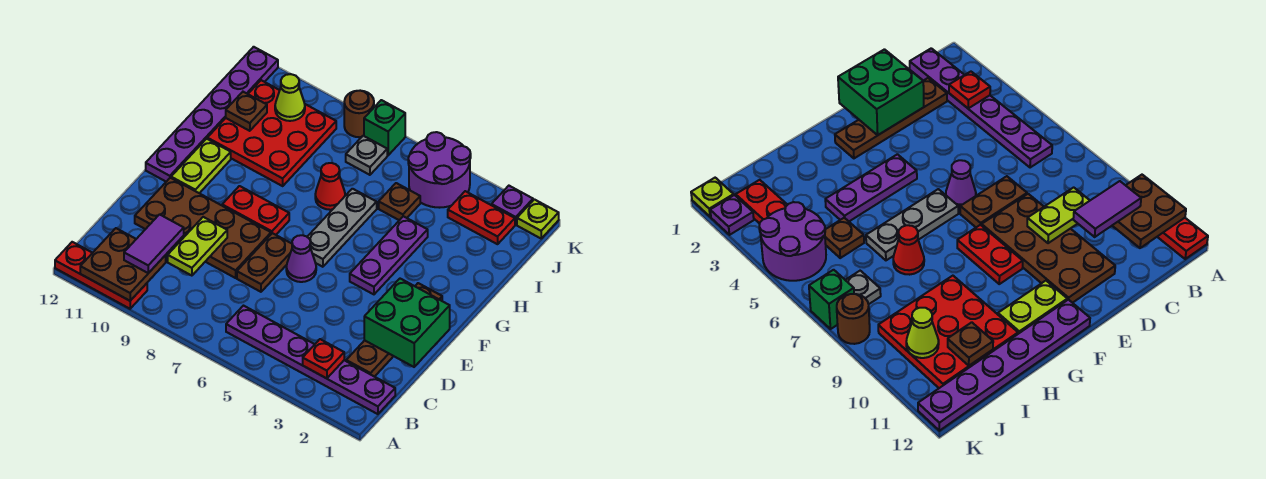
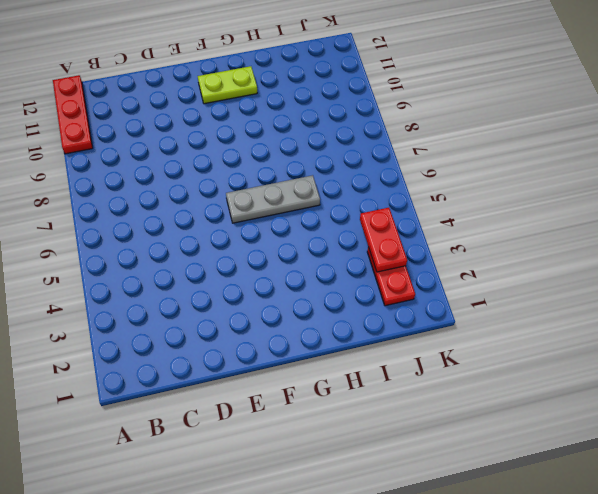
red plate J3:J4 level 2 -> red plate F8:F9 level 1
none -> purple plate B1:B6 level 1
none -> brown plate C2:F2 level 1
none -> brown plate D7:E7 level 1

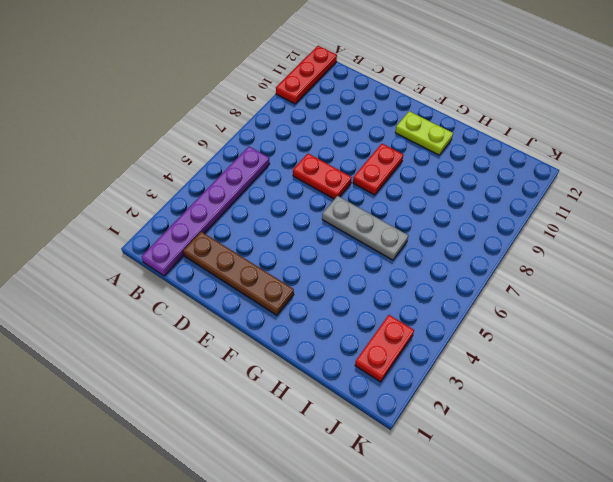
red plate D7:E7 level 1 -> brown plate D7:E7 level 1
none -> brown plate D8:E11 level 1
none -> purple cone E6 level 1
none -> purple plate F4:H4 level 1

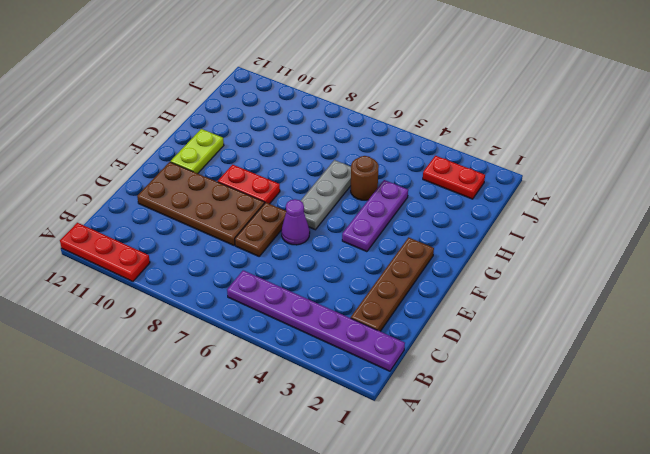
brown round brick H5 level 1 -> brown round brick K8 level 1
none -> purple plate F12:K12 level 1
none -> red cone H7 level 1
none -> red plate H9:J11 level 1

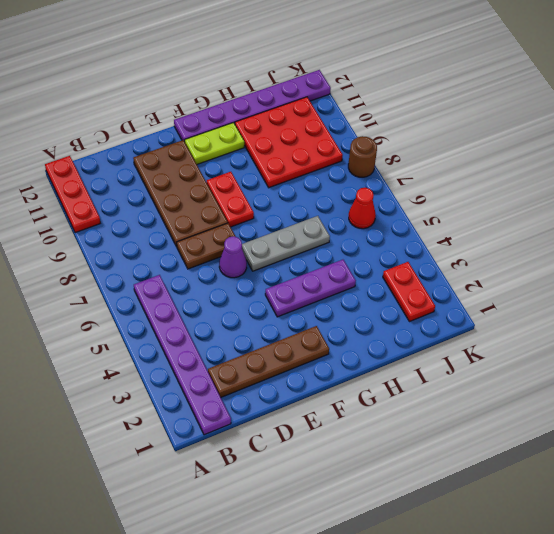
red cone J6 level 1 -> red cone H7 level 1
none -> brown plate I5 level 1
none -> purple round brick J4:K5 level 1
none -> grey plate J7 level 1

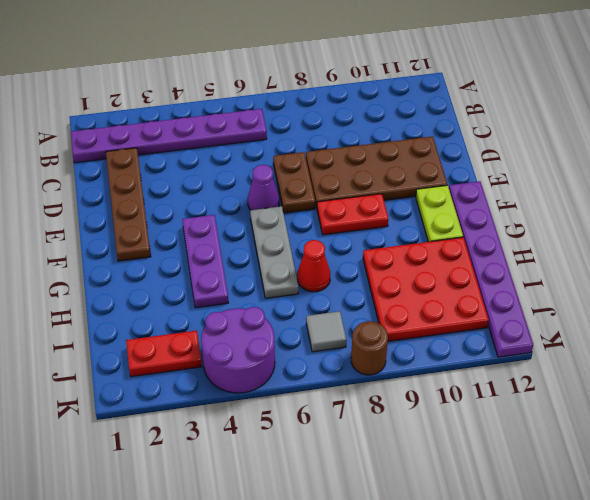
grey tile J7 level 1 -> grey plate J7 level 1
none -> red plate A10:A12 level 1
none -> brown plate I5 level 1
none -> lime plate K1 level 1

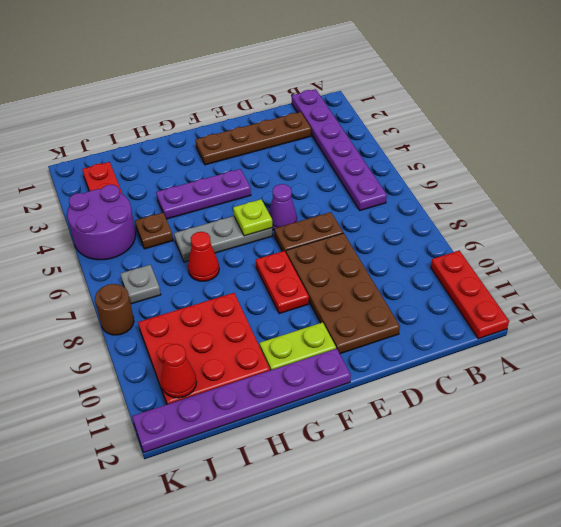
lime plate F6 level 2 -> lime plate K1 level 1
red cone J11 level 2 -> none
none -> purple plate K2 level 1
none -> green brick K7 level 1
none -> brown plate A10:B11 level 2

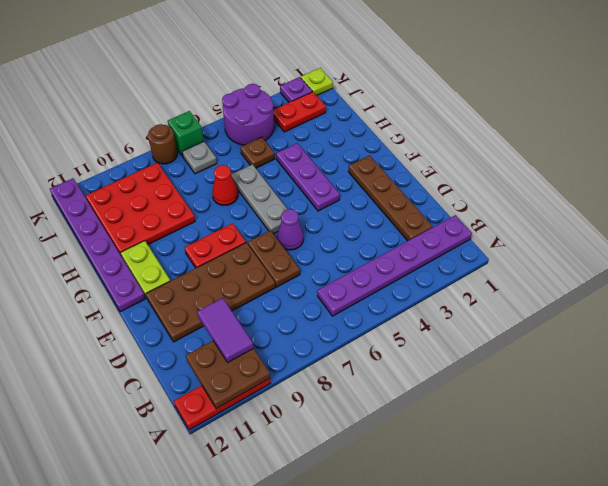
none -> red plate B3 level 2
none -> lime plate C9:D9 level 2
none -> green brick D1:E2 level 2

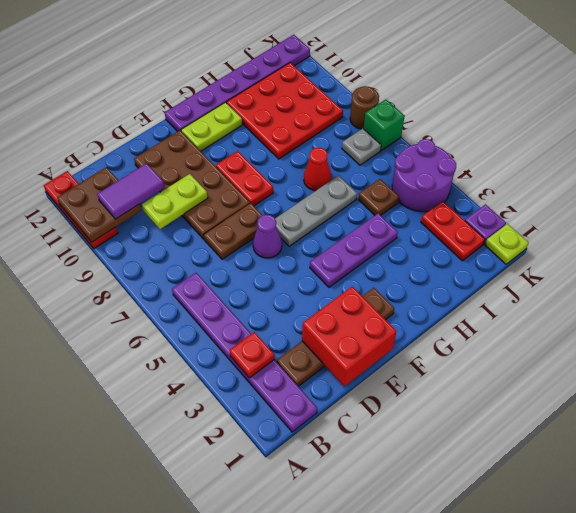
red brick D1:E2 level 2 -> green brick D1:E2 level 2
none -> brown plate I11 level 2
none -> lime cone J10 level 2

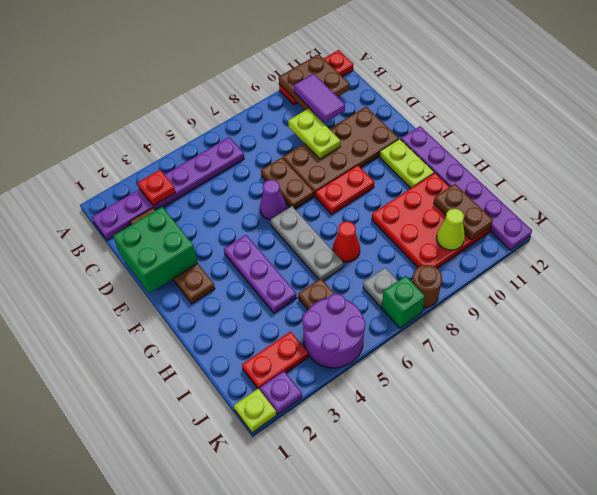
brown plate I11:J11 level 2 -> brown plate I11 level 2

